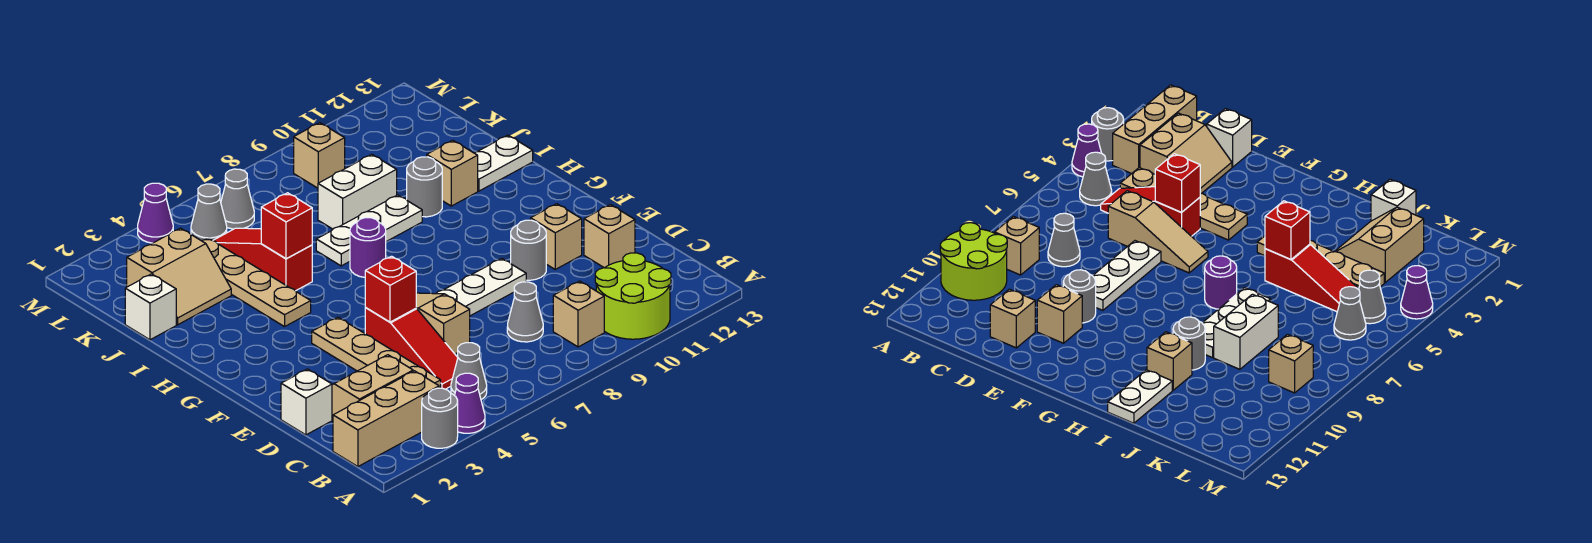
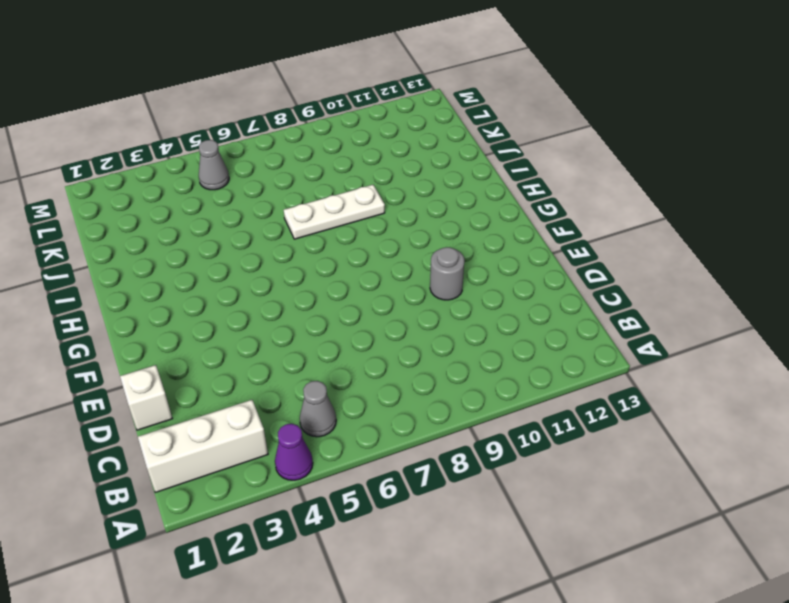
white brick B1:B3 level 1 -> tan brick B1:B3 level 1
none -> grey round brick A3 level 1
none -> lime round brick A10:B11 level 1
none -> tan brick B9 level 1
none -> tan slope C2:D3 level 1 top C

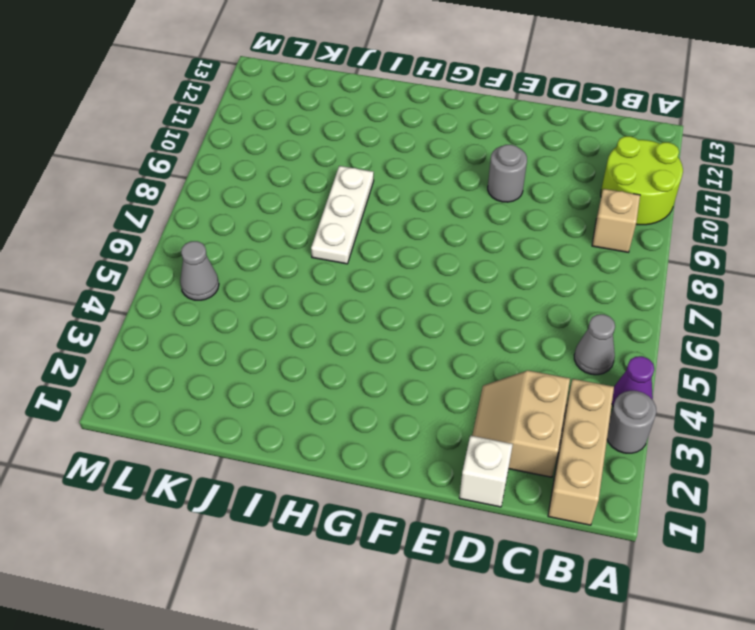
none -> tan plate C4:F4 level 1
none -> red slope C5:E5 level 1 top E
none -> grey cone C8 level 1
none -> tan slope D6:F6 level 1 top D

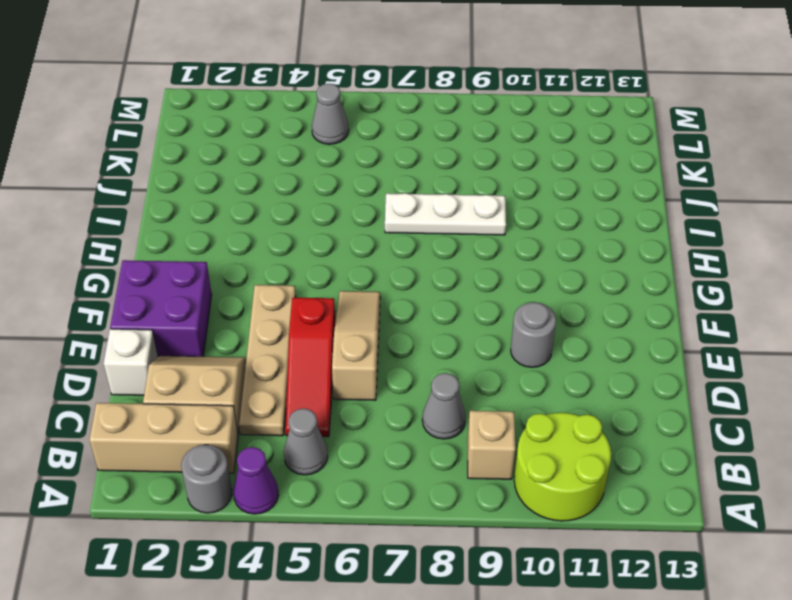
purple brick E1:F2 level 1 -> none
none -> tan brick D12 level 1
none -> white plate E7:E9 level 1
none -> tan brick E11 level 1
none -> tan plate H4:K4 level 1

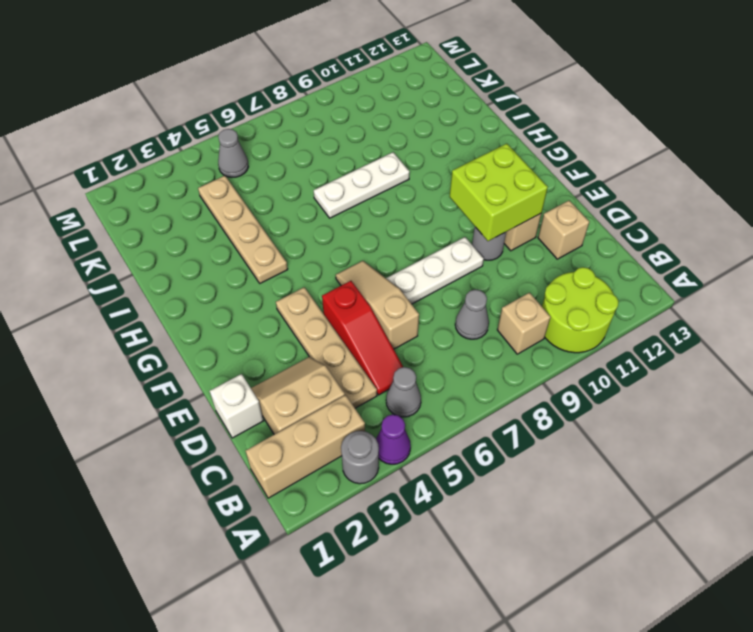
lime brick E10:F11 level 2 -> none
none -> purple round brick H7 level 1
none -> red slope I5:K5 level 1 top I
none -> grey round brick I10 level 1
none -> tan brick I11 level 1

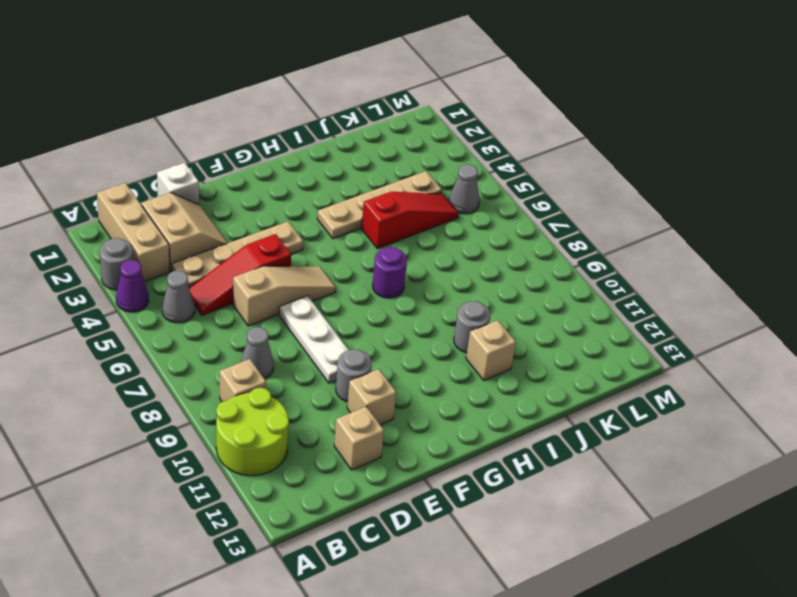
none -> white plate I7:I9 level 1
none -> white plate I12:I13 level 1
none -> white brick J1 level 1
none -> tan slope J2:K3 level 1 top K

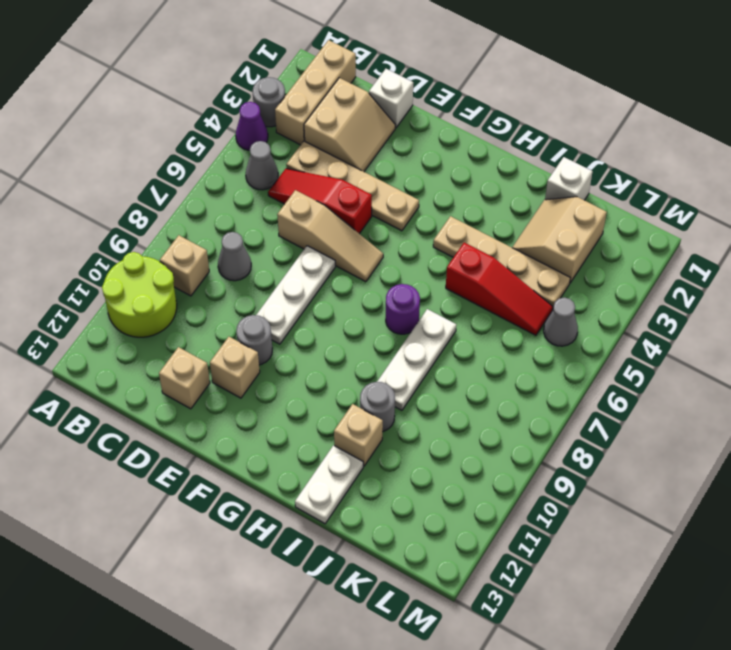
none -> white brick J8:J9 level 1
none -> grey cone L6 level 1
none -> tan brick L9 level 1
none -> purple cone M4 level 1

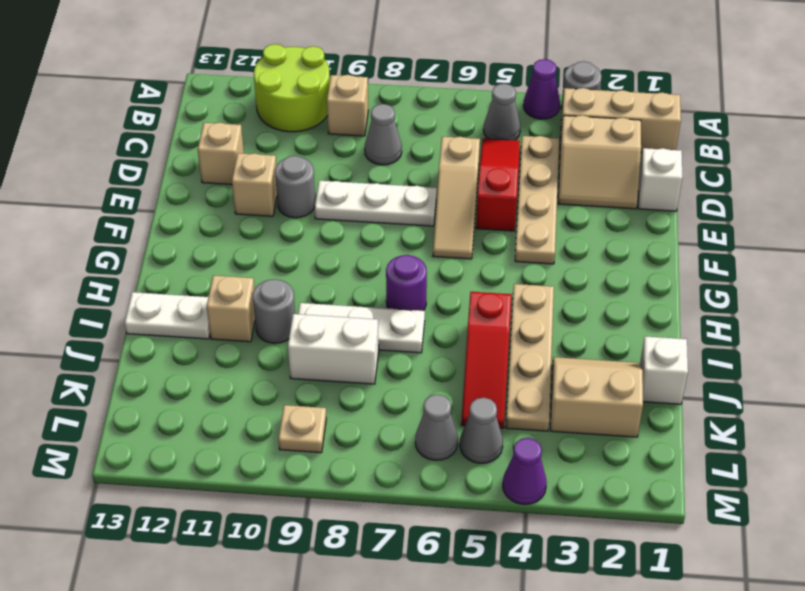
tan plate L9 level 1 -> tan brick L9 level 1
none -> red brick E5 level 2
none -> red brick I5 level 2

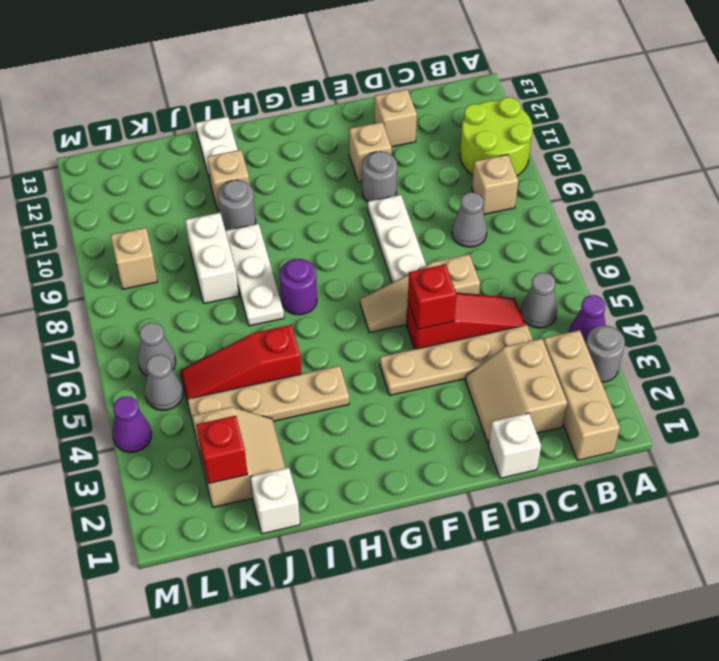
red brick K2 level 2 -> red brick I5 level 2

